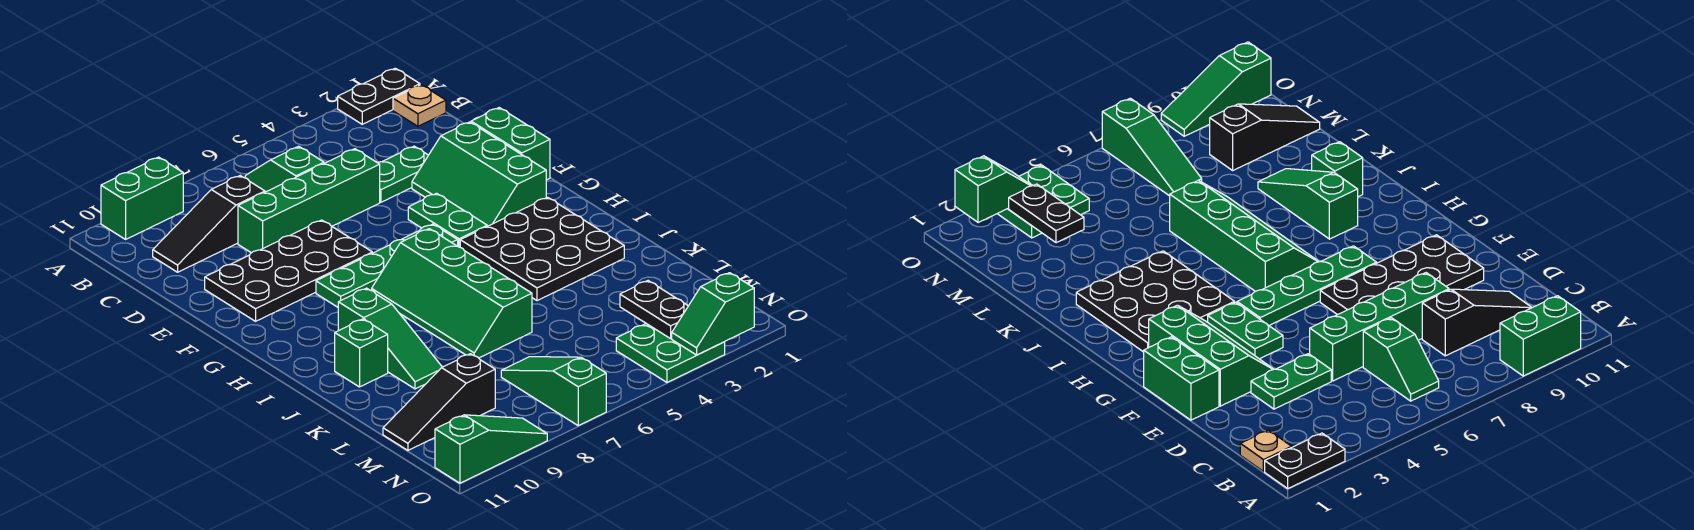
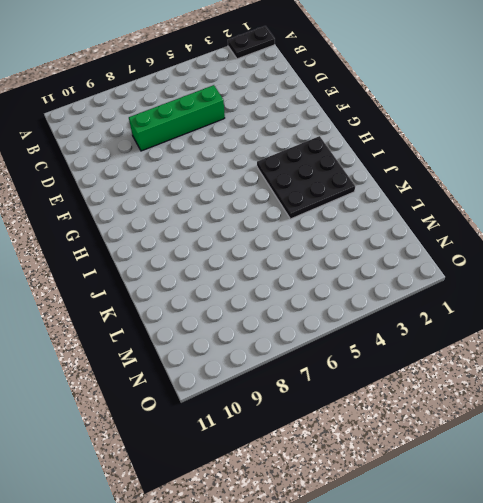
none -> green brick A9:A10 level 1
none -> tan plate B1 level 1
none -> green slope B6:C6 level 1 top C

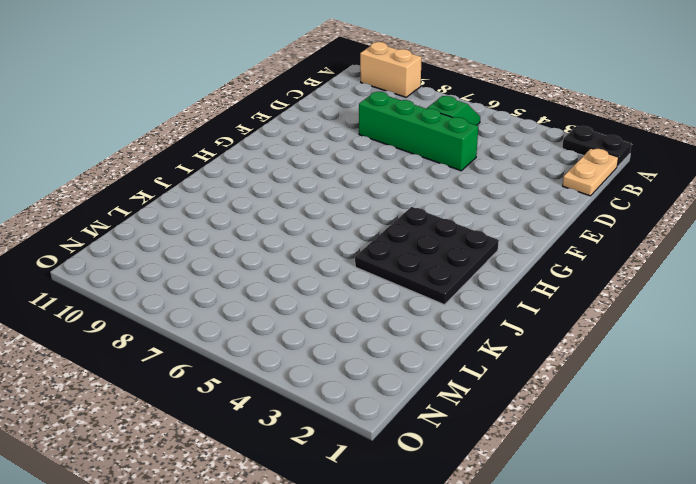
tan brick A9:A10 level 1 -> green brick A9:A10 level 1
tan plate B1:C1 level 1 -> tan plate B1 level 1
none -> black slope C8:C10 level 1 top 8
none -> green plate D3:D4 level 1
none -> green brick E1:F1 level 1

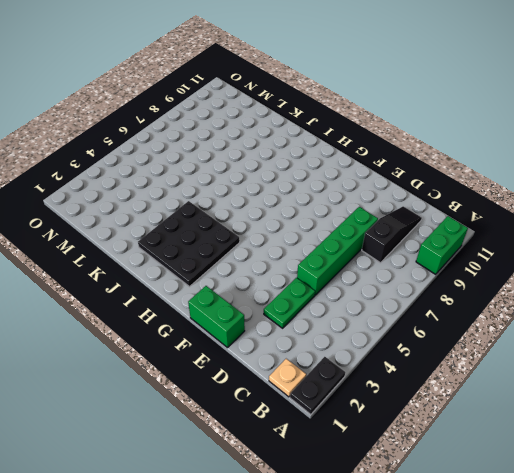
none -> green slope B6:C6 level 1 top C
none -> green slope E2:G3 level 1 top 2
none -> black plate E7:F10 level 1

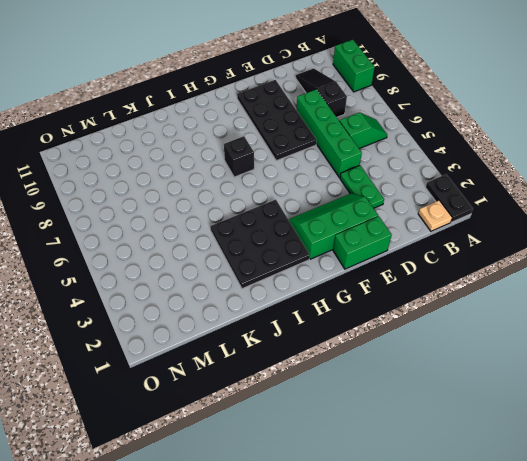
black brick H7 level 1 -> green slope H6:K7 level 1 top 6
none -> green plate F4:G4 level 1
none -> green plate G5:G8 level 1
none -> green slope I9:K9 level 1 top I

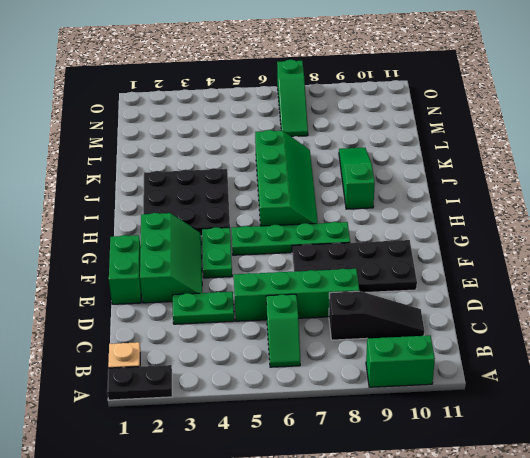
none -> green brick J10 level 1
none -> black slope M9:M11 level 1 top 9
none -> green plate N3:O4 level 1

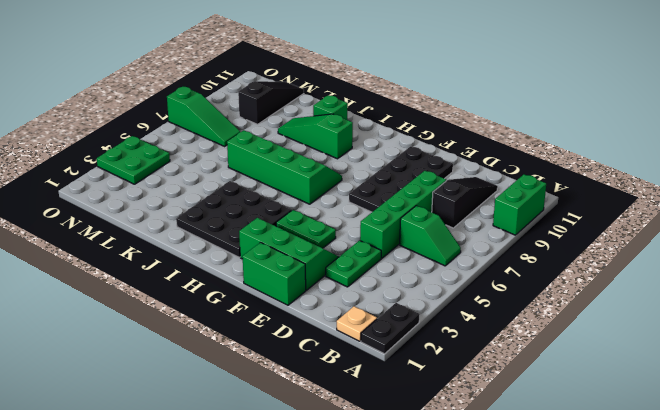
none -> green plate G5:G8 level 1
none -> green slope O9:O11 level 1 top 11
none -> black plate M3:N3 level 2

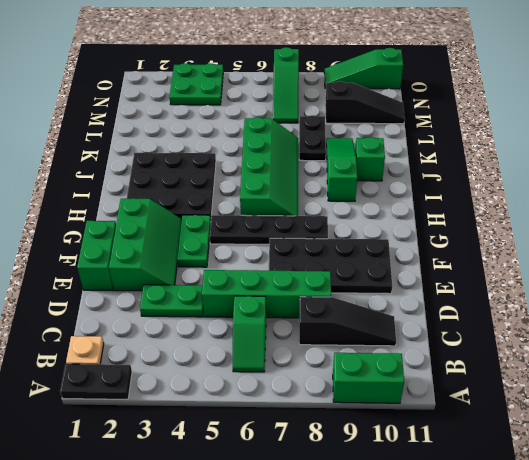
black plate G5:G8 level 1 -> green plate G5:G8 level 1
black plate K8:L8 level 1 -> black plate M3:N3 level 2
none -> green slope O2:O3 level 2 top 2

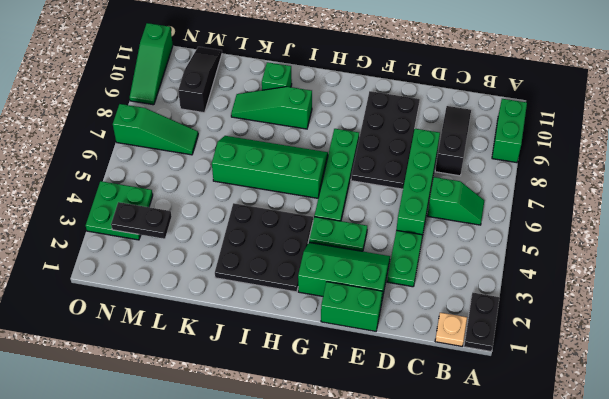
none -> green slope O2:O3 level 2 top 2

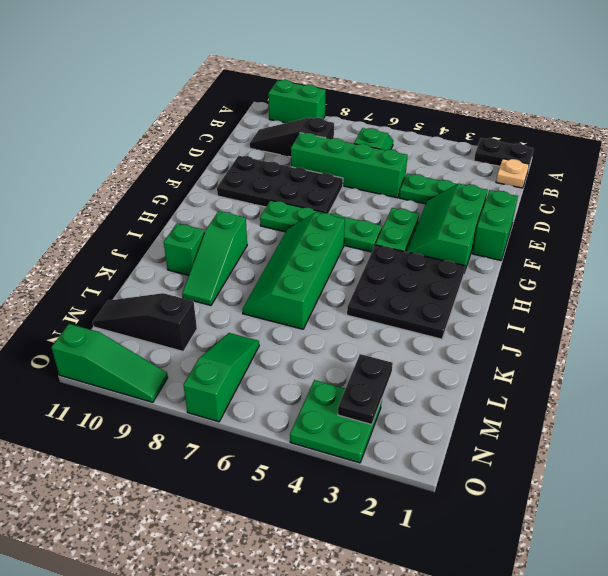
none -> green slope O2:O3 level 2 top 2

